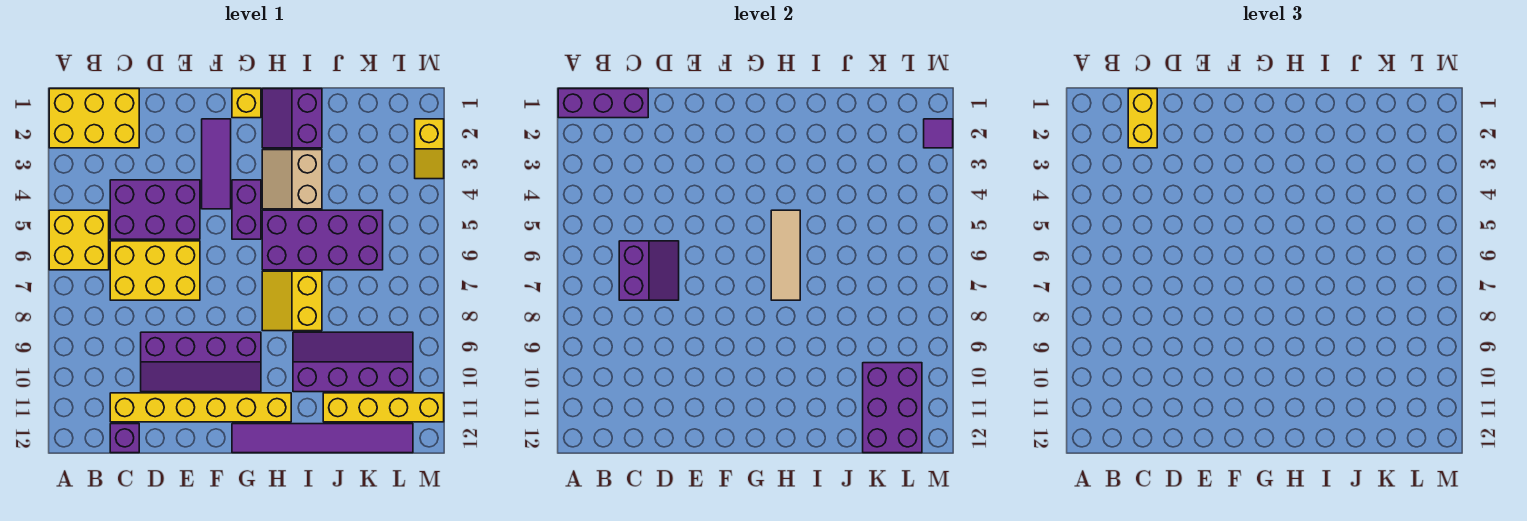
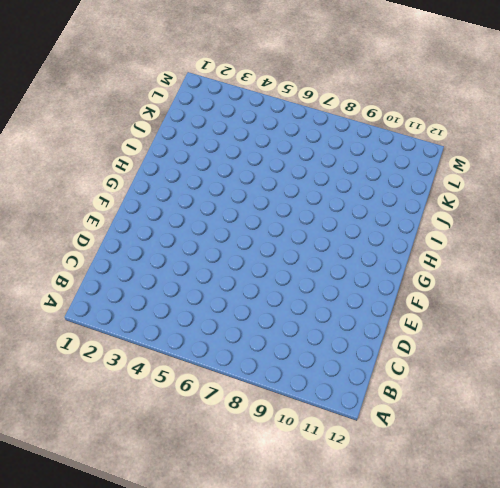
none -> yellow brick A1:C2 level 1
none -> yellow brick A5:B6 level 1
none -> purple brick C4:E5 level 1

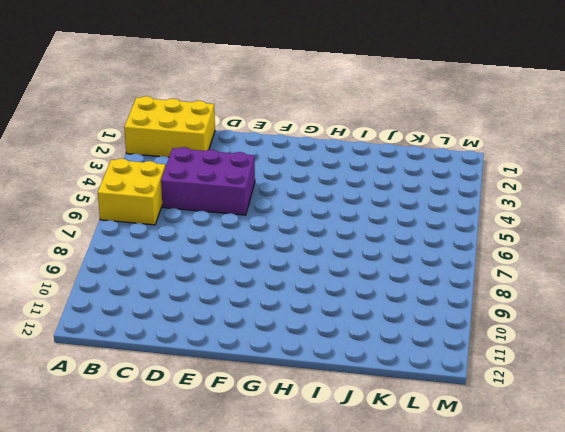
none -> yellow brick C6:E7 level 1
none -> yellow brick C11:H11 level 1
none -> purple brick C12 level 1

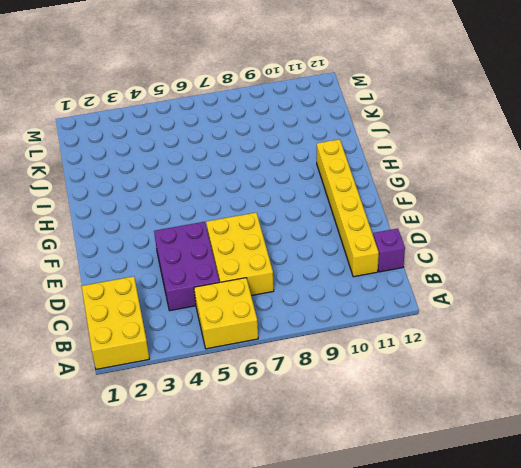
none -> purple slope D9:G10 level 1 top 9
none -> purple tile F2:F4 level 1
none -> yellow brick G1 level 1

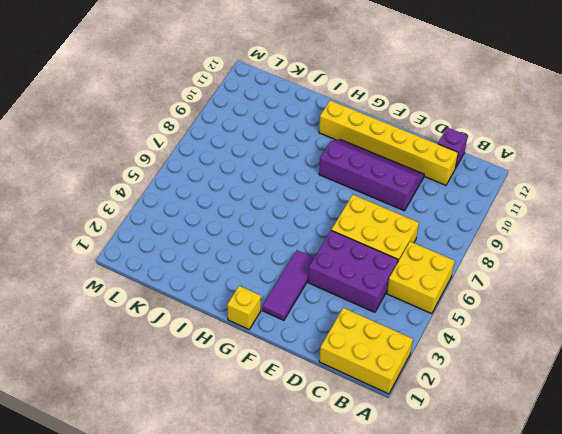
none -> purple brick G4:G5 level 1
none -> purple tile G12:L12 level 1
none -> purple slope H1:I2 level 1 top I

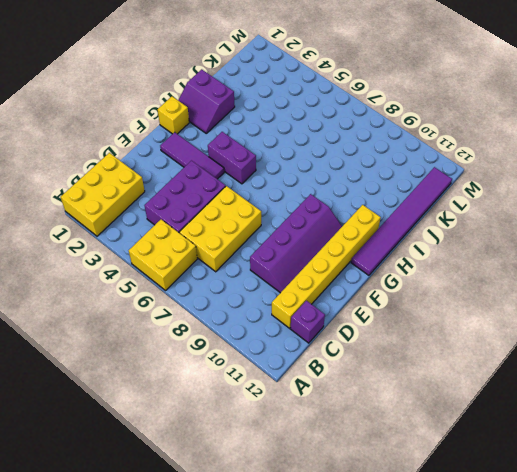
none -> tan slope H3:I4 level 1 top I
none -> purple brick H5:K6 level 1
none -> yellow slope H7:I8 level 1 top I

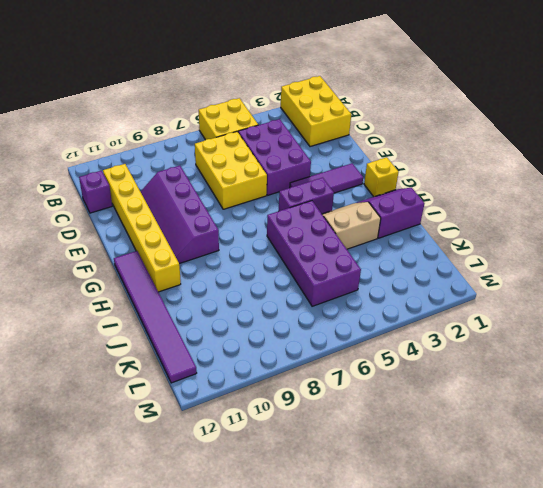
none -> yellow slope H7:I8 level 1 top I
none -> purple slope I9:L10 level 1 top 10
none -> yellow brick J11:M11 level 1

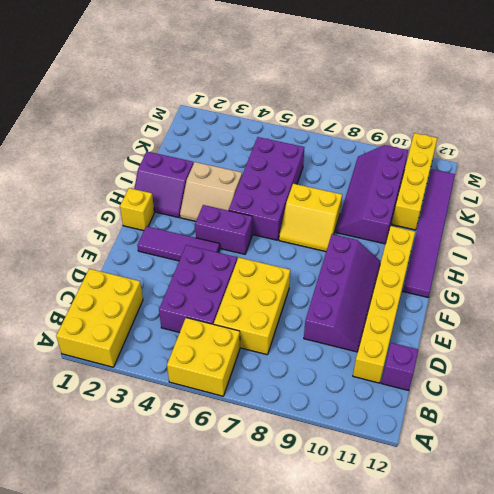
none -> yellow slope M2:M3 level 1 top 2
none -> purple brick A1:C1 level 2
none -> purple slope C6:D7 level 2 top C

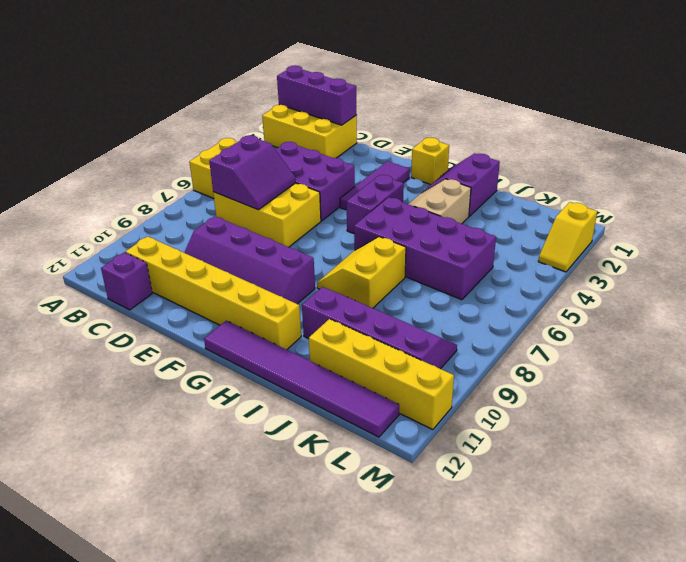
none -> tan tile H5:H7 level 2
none -> purple brick K10:L12 level 2
none -> purple tile M2 level 2

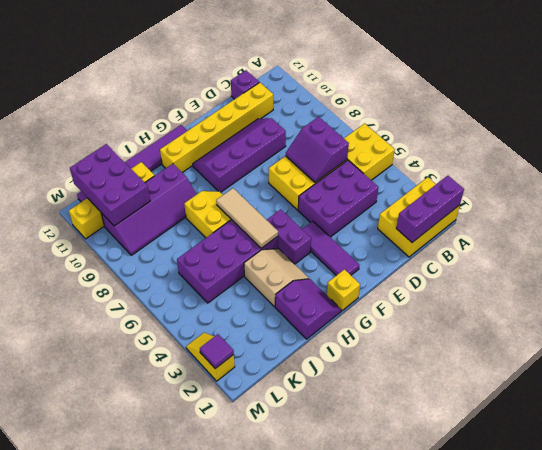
none -> yellow brick C1:C2 level 3

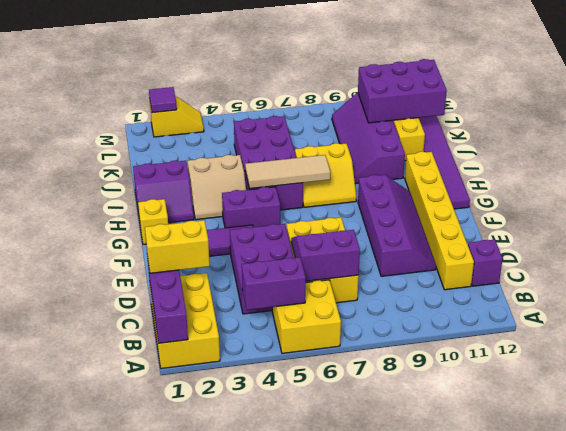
purple brick B4:B5 level 2 -> none

